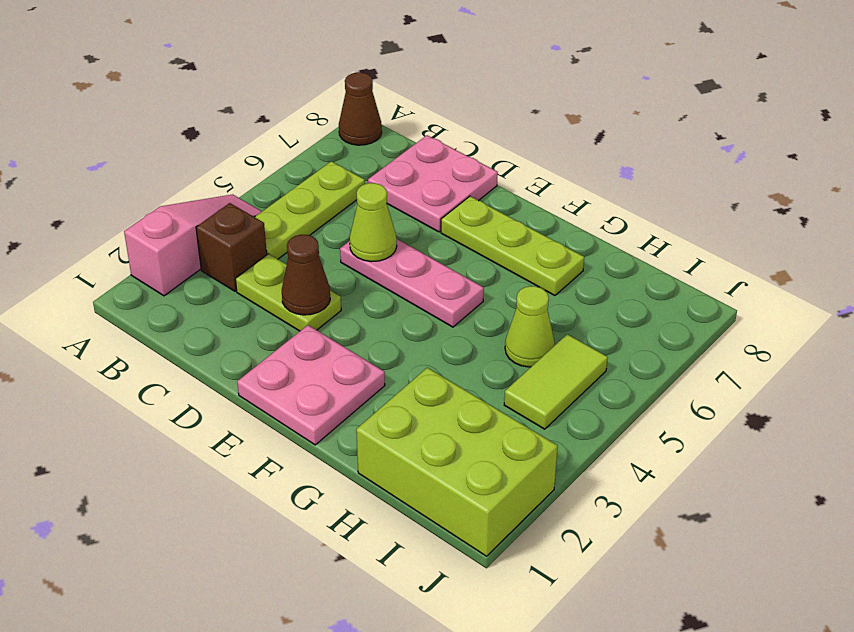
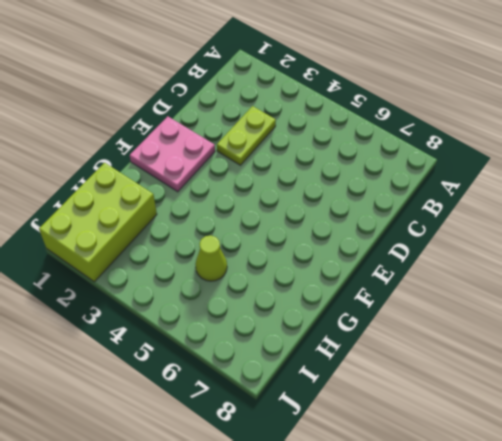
none -> pink slope A2:A4 level 1 top 2
none -> brown cone A8 level 1
none -> brown brick B3 level 1

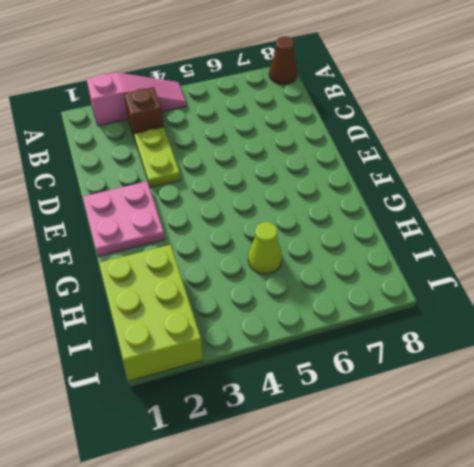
none -> lime plate B4:B6 level 1
none -> pink plate C7:D8 level 1
none -> pink plate D5:F5 level 1

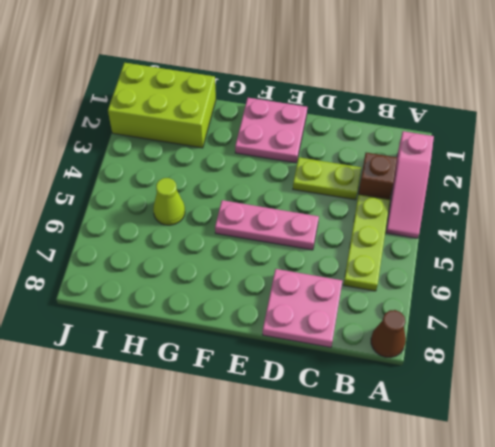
none -> lime plate E7:G7 level 1
none -> lime tile I4:I5 level 1
none -> brown cone D3 level 2

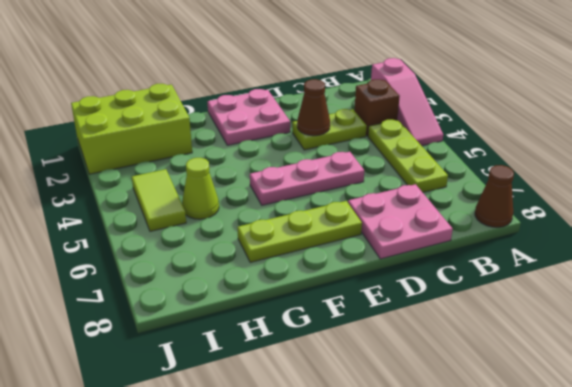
none -> lime cone D5 level 2

